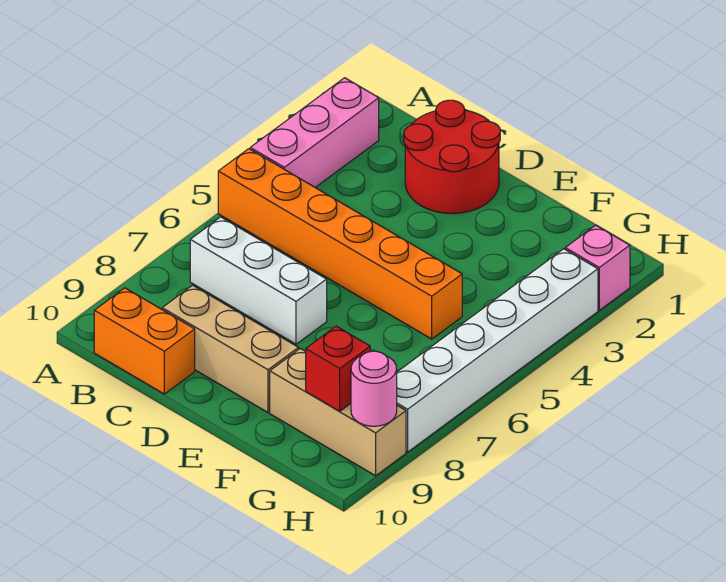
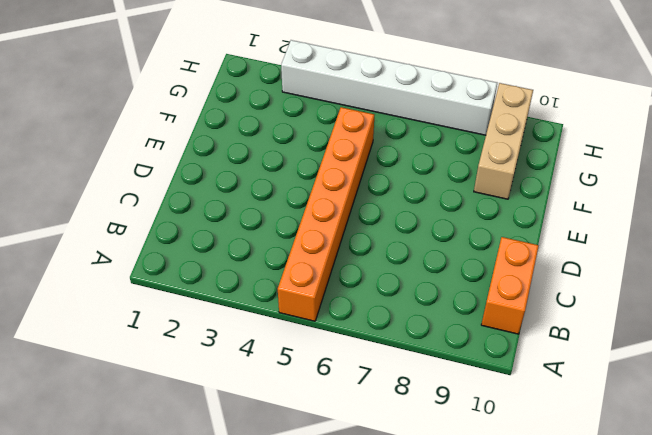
none -> pink brick A2:A4 level 1
none -> white brick B7:D7 level 1

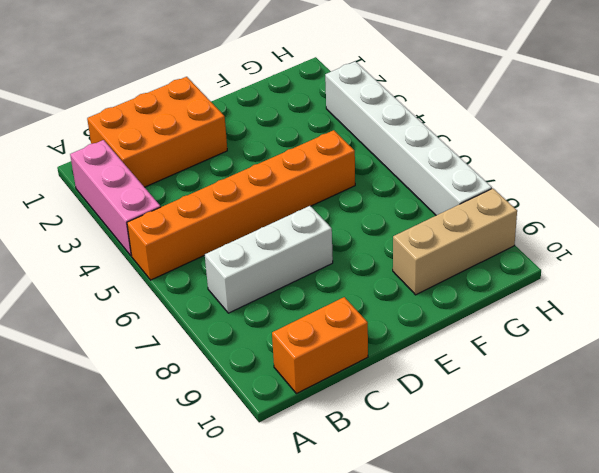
orange brick B1:D2 level 1 -> red round brick C1:D2 level 1
none -> tan brick C9:E9 level 1
none -> pink brick H2 level 1

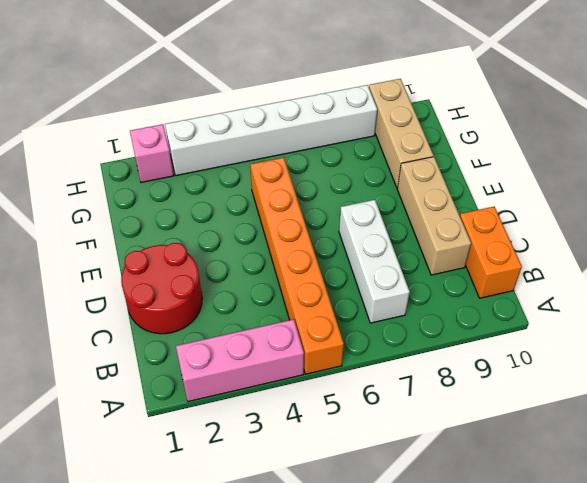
none -> red brick G9 level 2
none -> pink round brick H9 level 2

